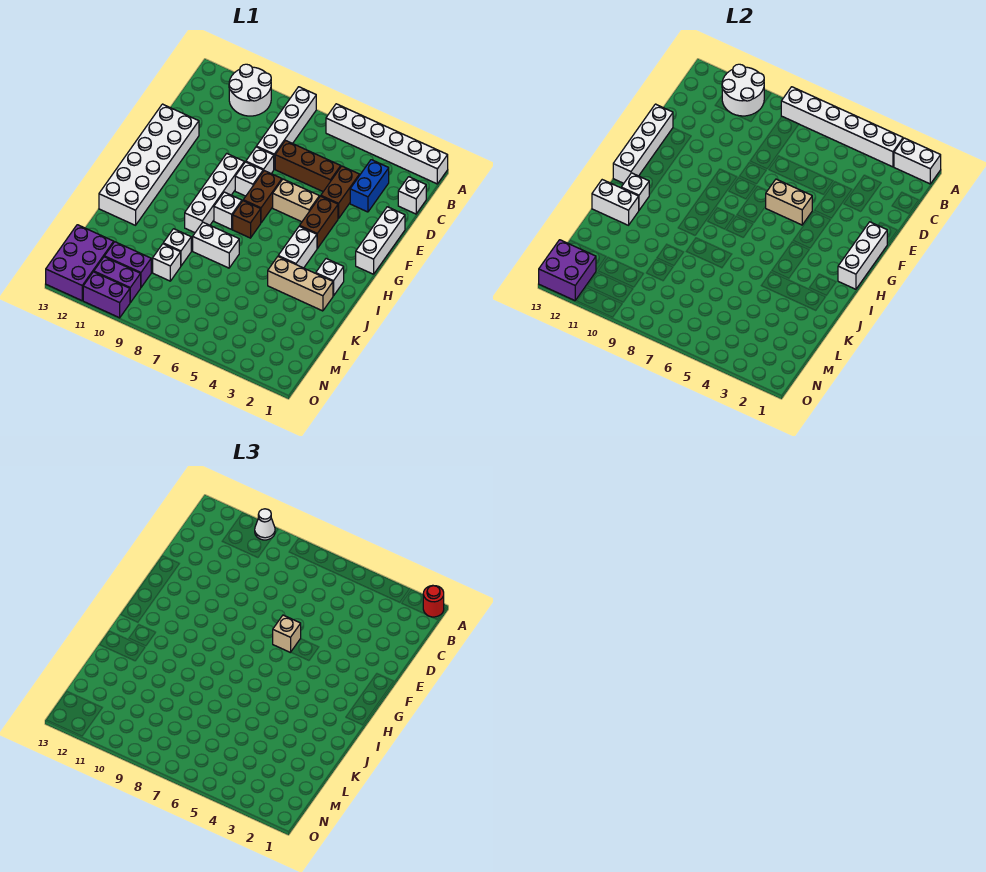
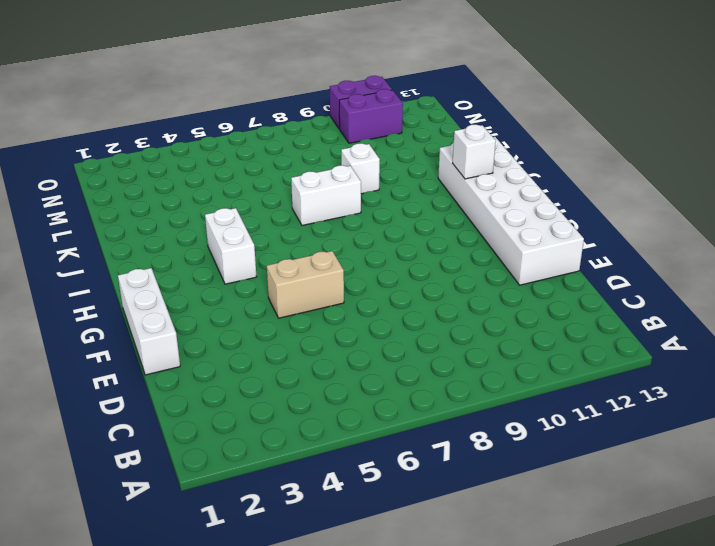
none -> white brick A1:A6 level 1
none -> white brick A8:D8 level 1
none -> white round brick A10:B11 level 1
none -> white brick C1 level 1

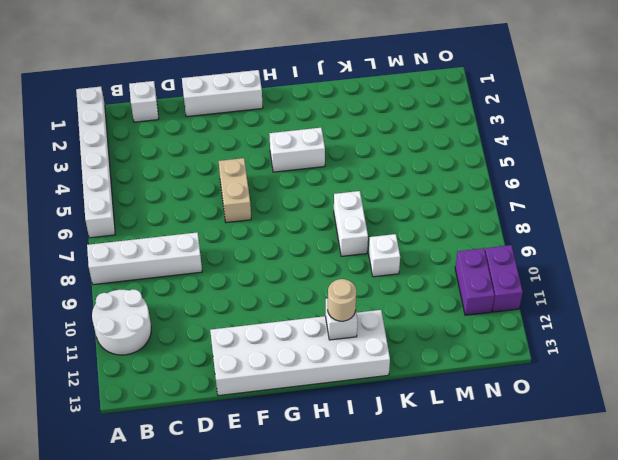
tan round brick I12 level 3 -> none
none -> blue brick C3:D3 level 1
none -> brown brick D4:E4 level 1
none -> brown brick D5:D7 level 1
none -> white brick E8 level 1

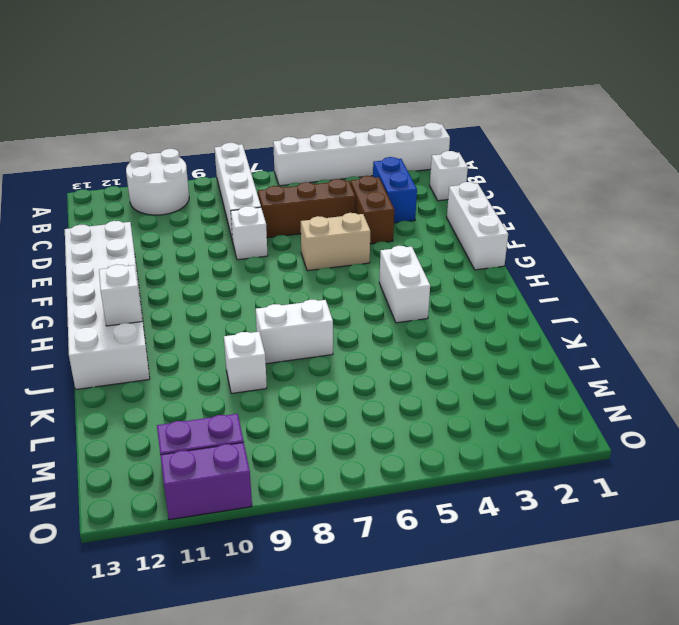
none -> brown brick F4:G4 level 1
none -> brown brick F7:G7 level 1
none -> white brick F8 level 1
none -> white brick F9:I9 level 1

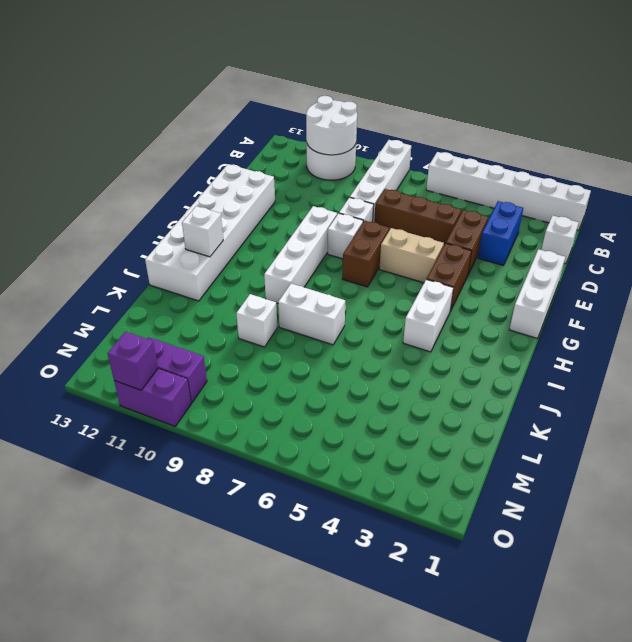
purple brick O11 level 2 -> none
none -> brown brick H7 level 1
none -> white brick H8 level 1
none -> white brick I2 level 1
none -> tan brick J2:J4 level 1

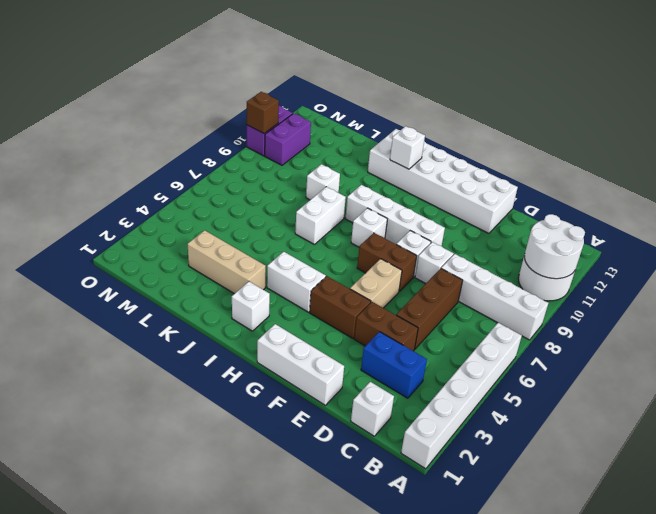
tan brick J3:L3 level 1 -> tan brick J2:J4 level 1
brown brick O10 level 2 -> brown brick H7 level 1
none -> white brick L9 level 1
none -> purple brick M10:M11 level 1
none -> purple brick M12:O13 level 1
none -> white brick A1:A2 level 2

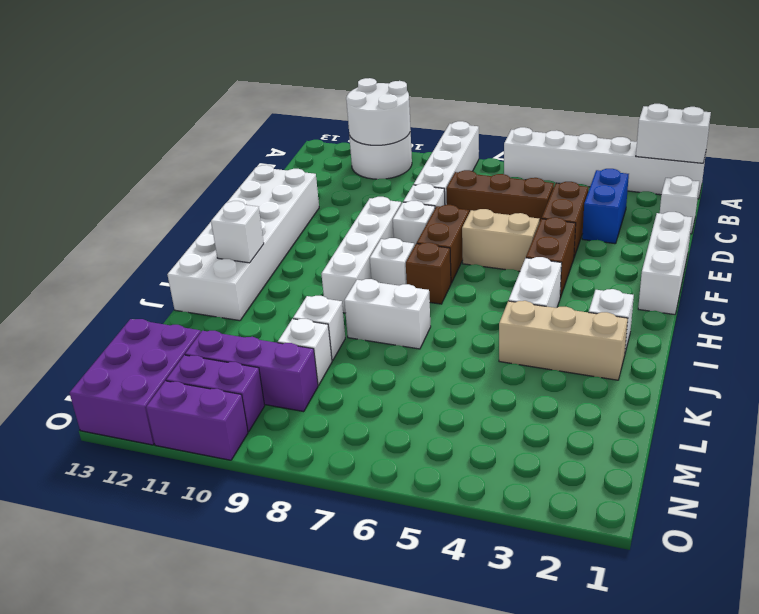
purple brick M9:M11 level 1 -> purple brick M10:M11 level 1
none -> white brick A3:A8 level 2
none -> white brick E13:H13 level 2
none -> white brick F1:H1 level 2
none -> tan brick F5:F6 level 2

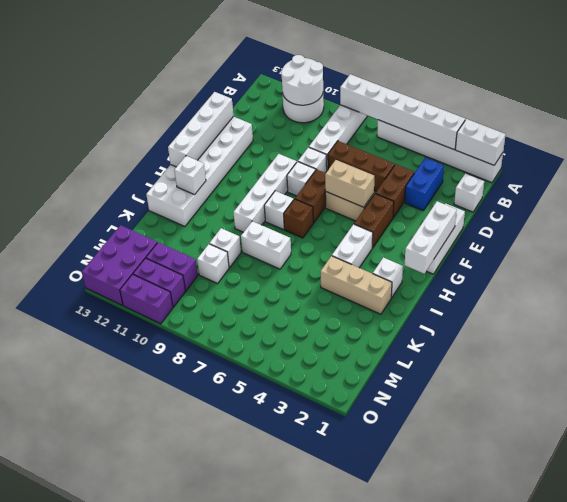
none -> white brick J12:J13 level 2
none -> purple brick N12:O13 level 2
none -> red round brick A1 level 3
none -> white cone A10 level 3

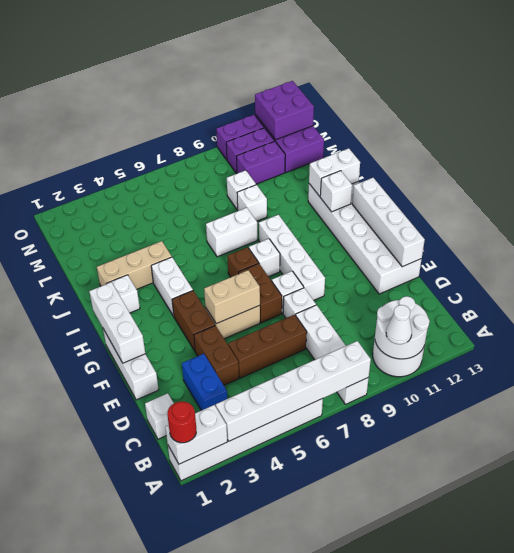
none -> tan brick F6 level 3

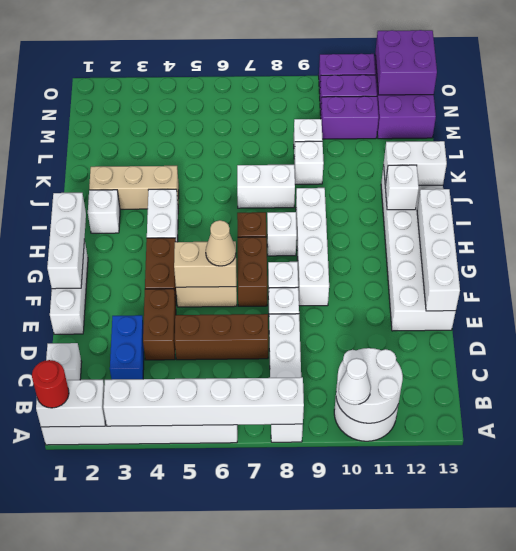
tan cone F6 level 3 -> tan brick F6 level 3

